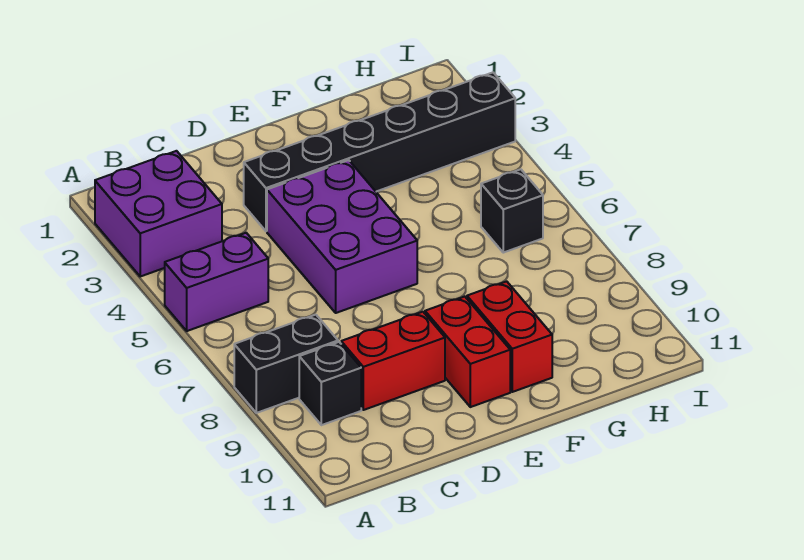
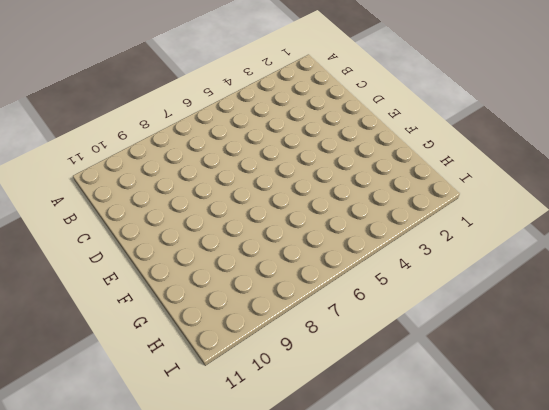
none -> purple brick A2:B3 level 1
none -> purple brick A5:B5 level 1

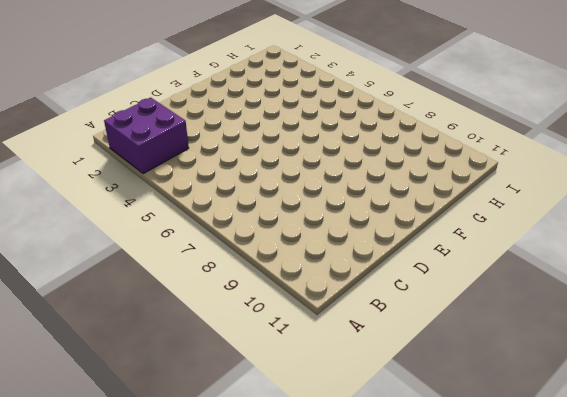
none -> purple brick A5:B5 level 1
none -> black brick A8:B8 level 1

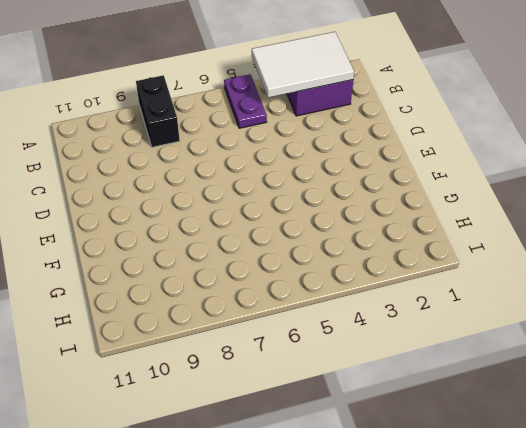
white tile A2:B4 level 2 -> none
purple plate A5:B5 level 1 -> purple brick A5:B5 level 1
none -> black brick B9 level 1
none -> red brick C9:D9 level 1

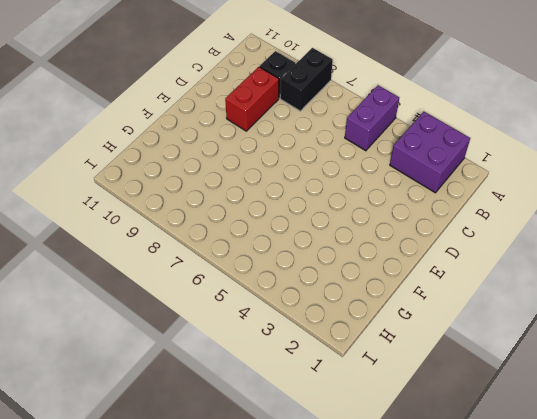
none -> black brick D3:I3 level 1
none -> purple brick D4:E6 level 1

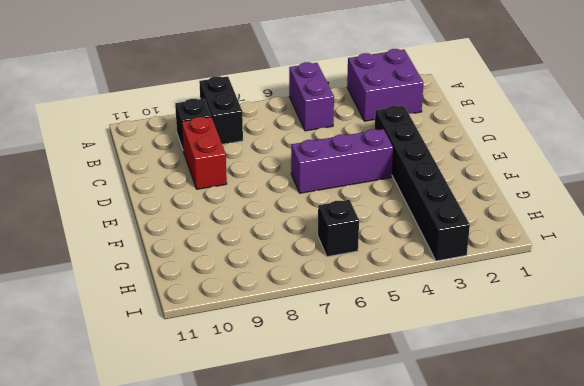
purple brick E4:E6 level 1 -> purple brick D4:E6 level 1
none -> red brick E9:E10 level 1
none -> red brick F9:F10 level 1

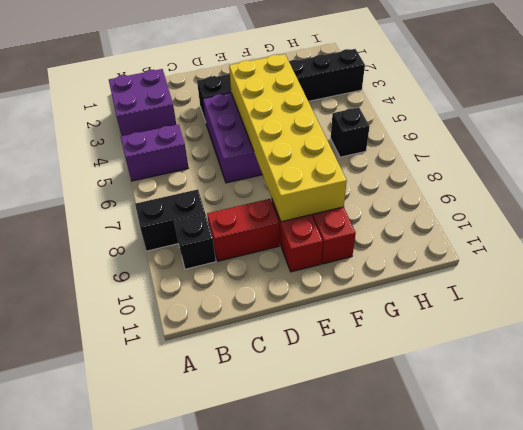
yellow brick E4:F9 level 2 -> none

